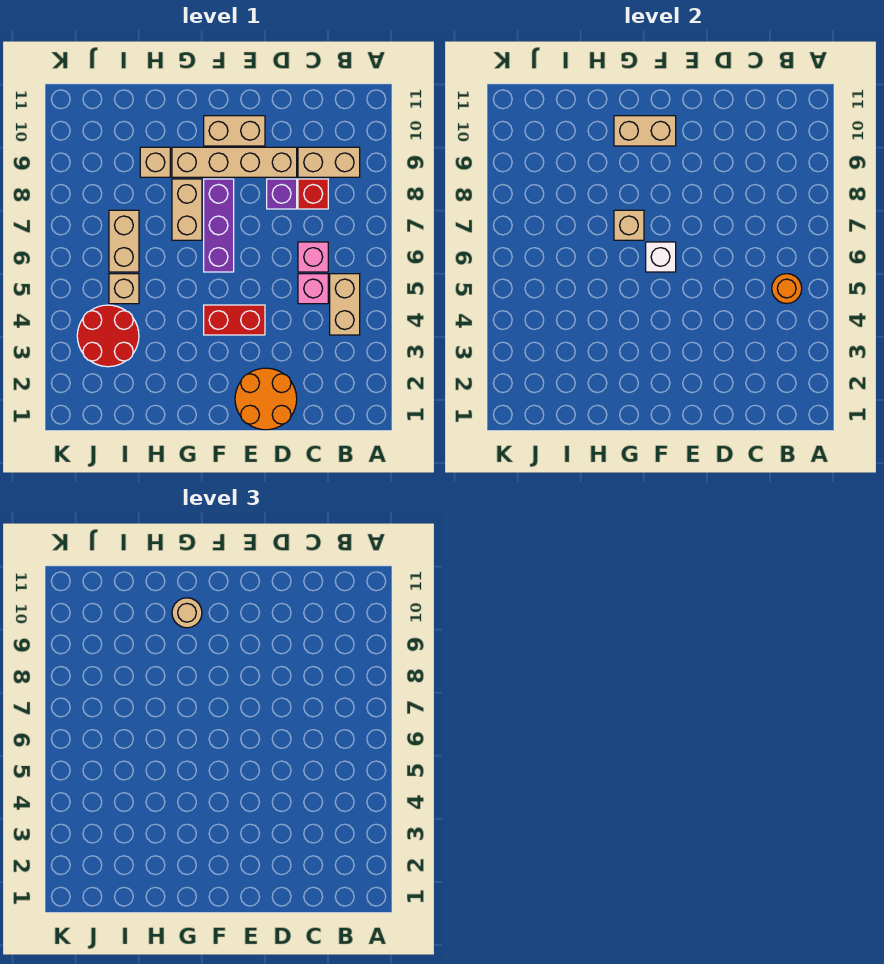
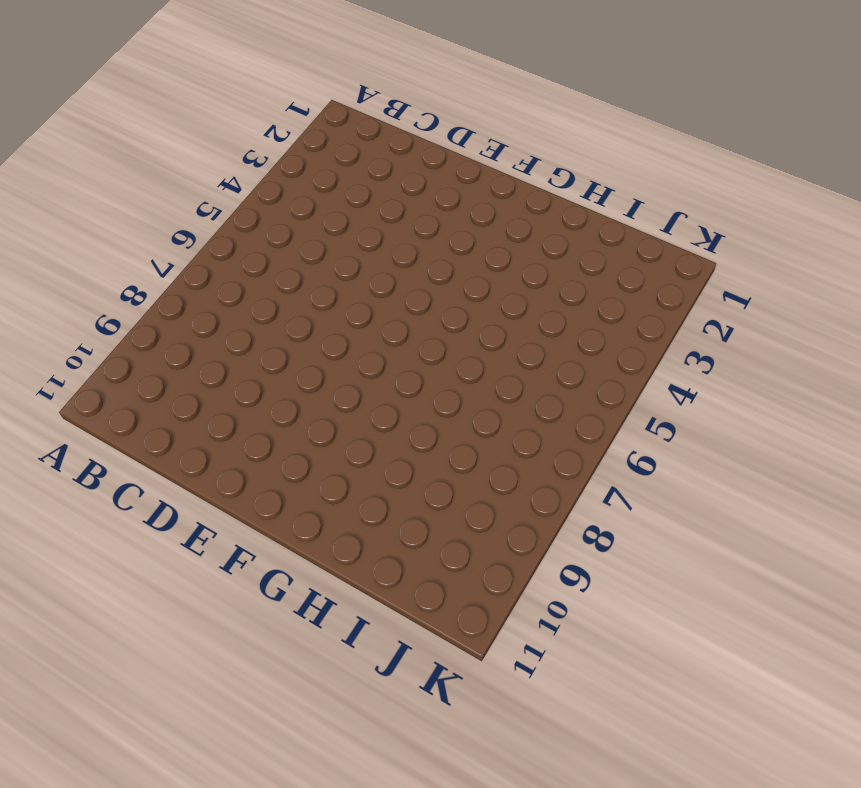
none -> tan brick B4:B5 level 1
none -> tan brick B9:C9 level 1
none -> pink brick C5 level 1

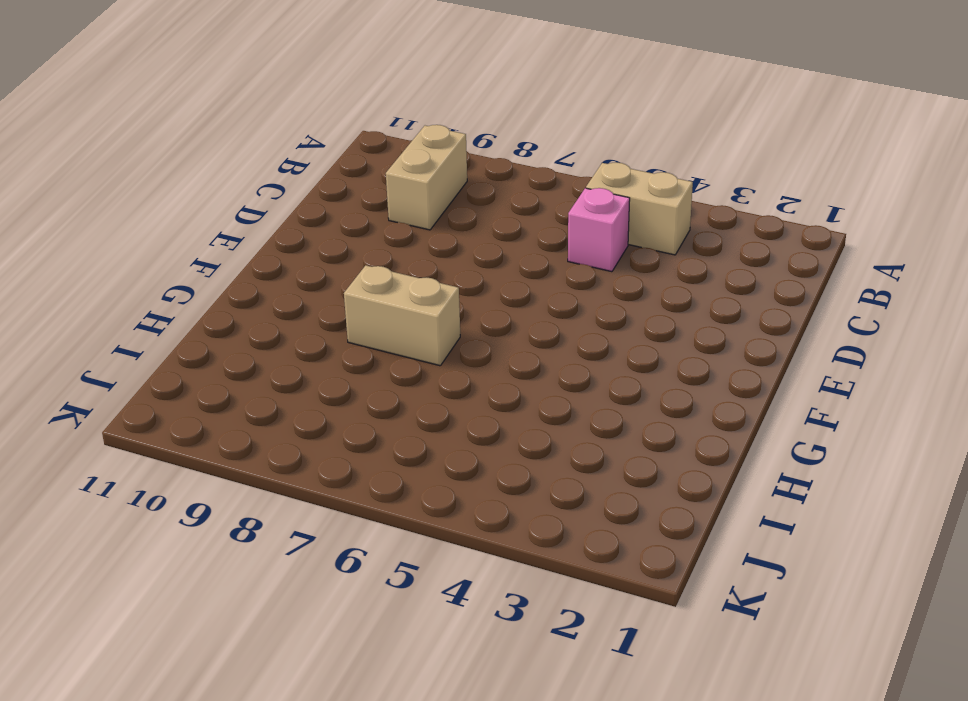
none -> pink brick C6 level 1
none -> red brick C8 level 1
none -> orange round brick D1:E2 level 1

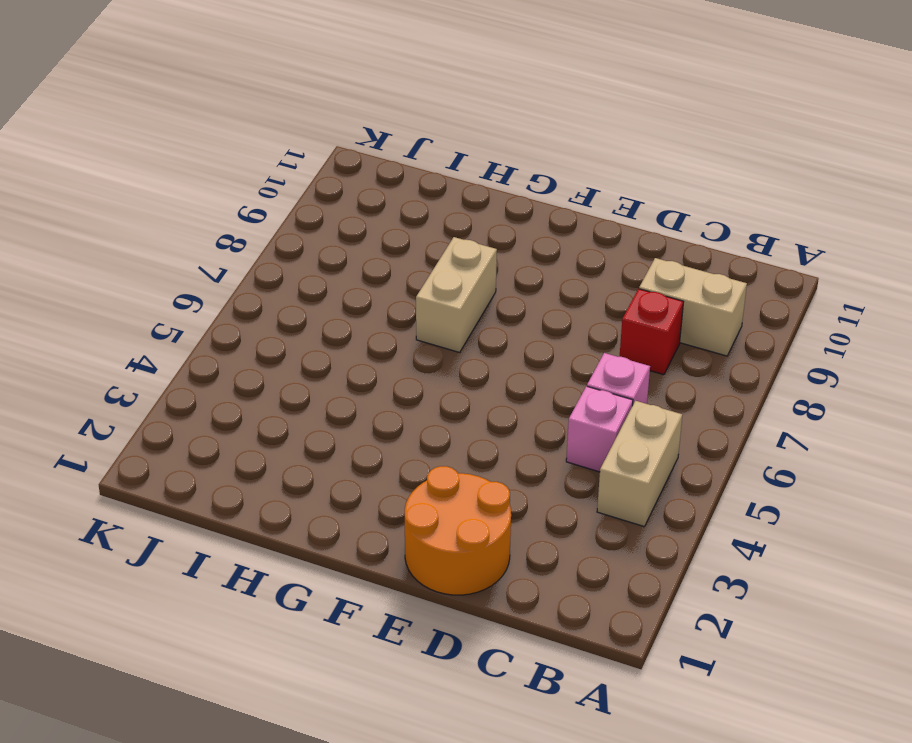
none -> purple brick D8 level 1
none -> tan brick D9:G9 level 1
none -> red brick E4:F4 level 1

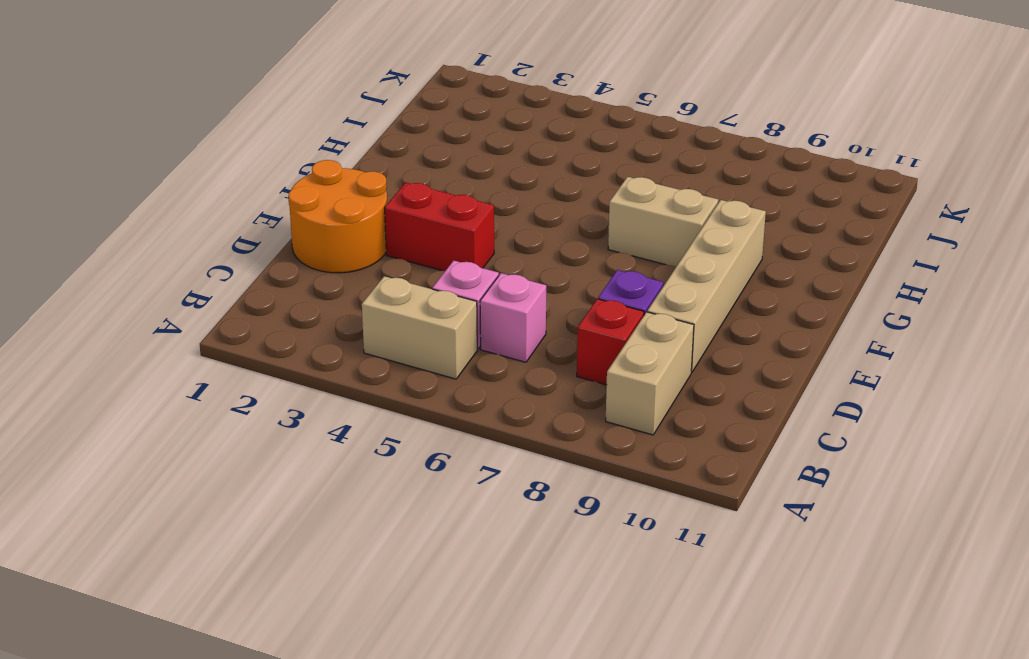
red brick E3:E4 level 1 -> red brick E4:F4 level 1
none -> tan brick E10:F10 level 1
none -> purple brick F6:F8 level 1
none -> tan brick H9 level 1

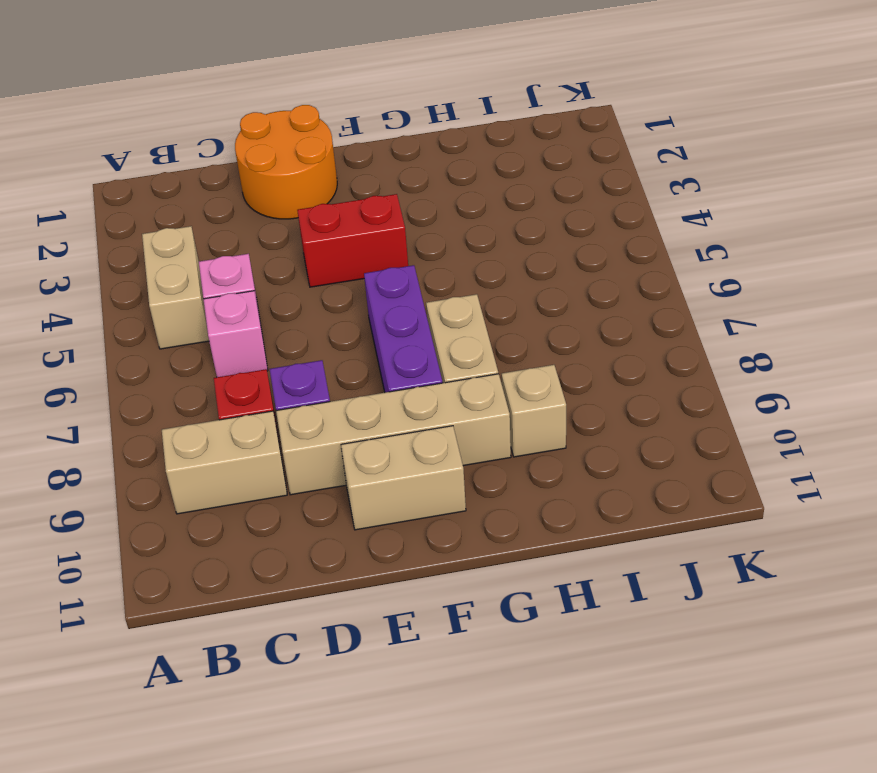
none -> red round brick I3:J4 level 1
none -> tan brick I5 level 1
none -> tan brick I6:I7 level 1

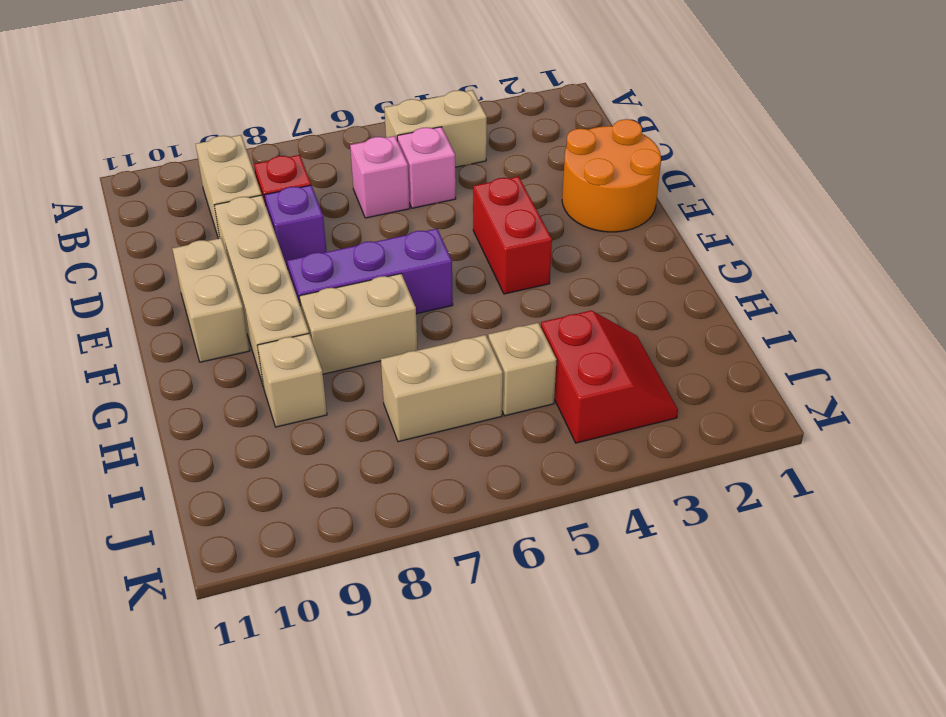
red slope I3:J4 level 1 top 4 -> red round brick I3:J4 level 1
none -> orange round brick B5 level 2
none -> white brick F6 level 2
none -> tan brick F10:G10 level 2

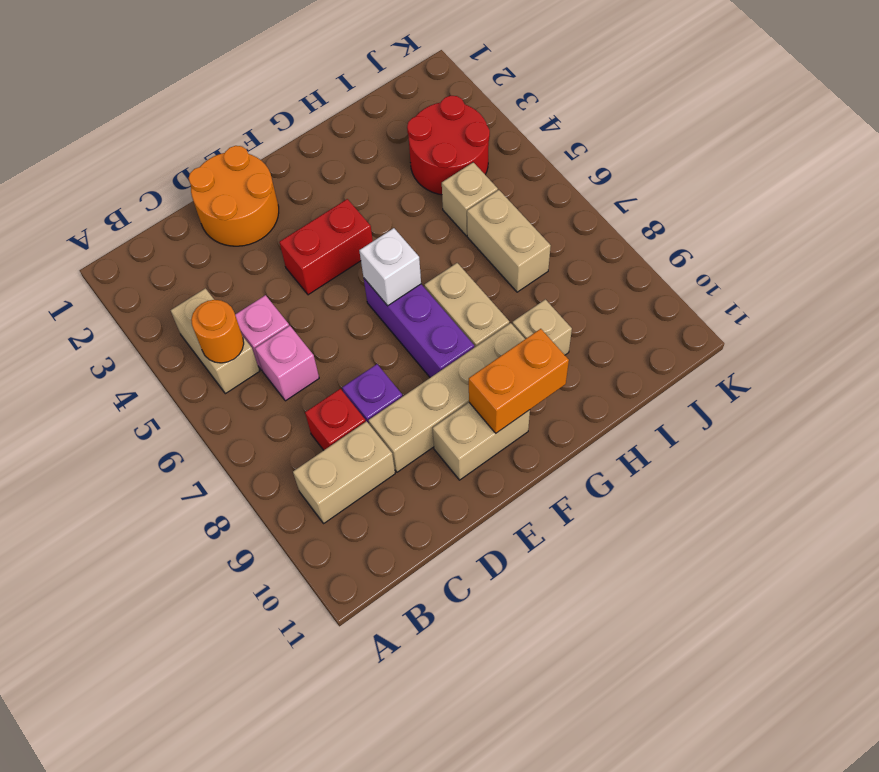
orange brick F10:G10 level 2 -> tan brick F10:G10 level 2
none -> tan brick G7 level 2
none -> tan round brick G10 level 3

